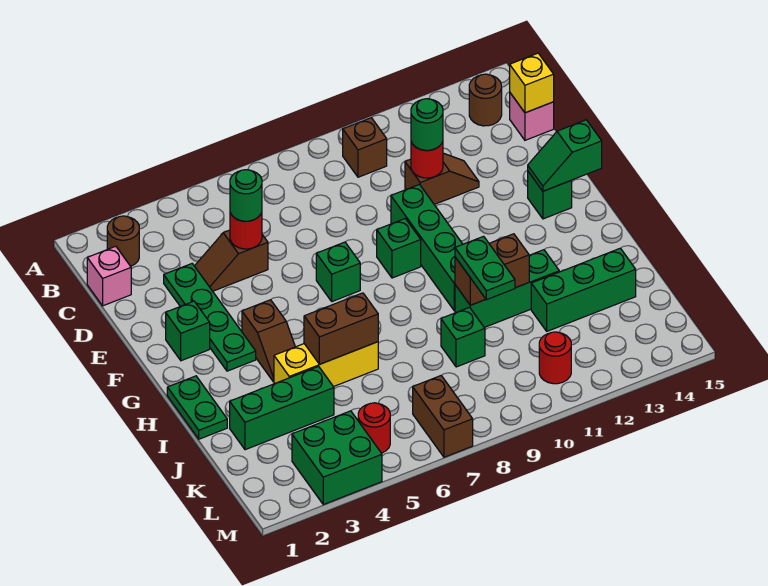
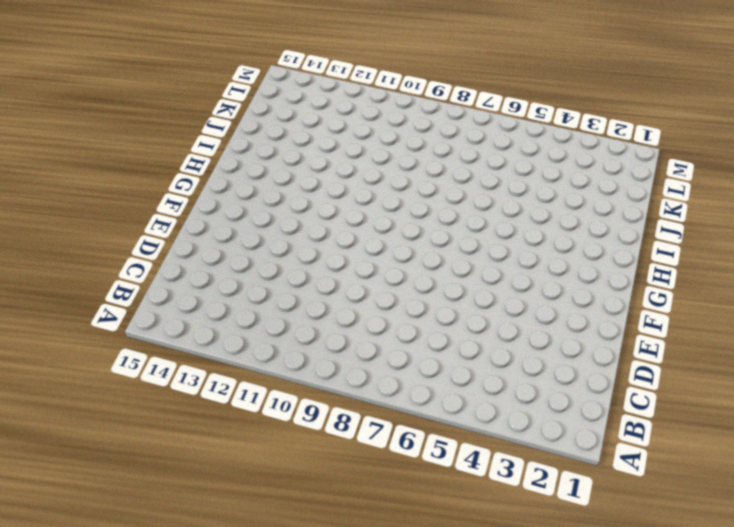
none -> brown round brick B2 level 1
none -> brown brick B10 level 1
none -> brown round brick B14 level 1
none -> pink brick C1 level 1

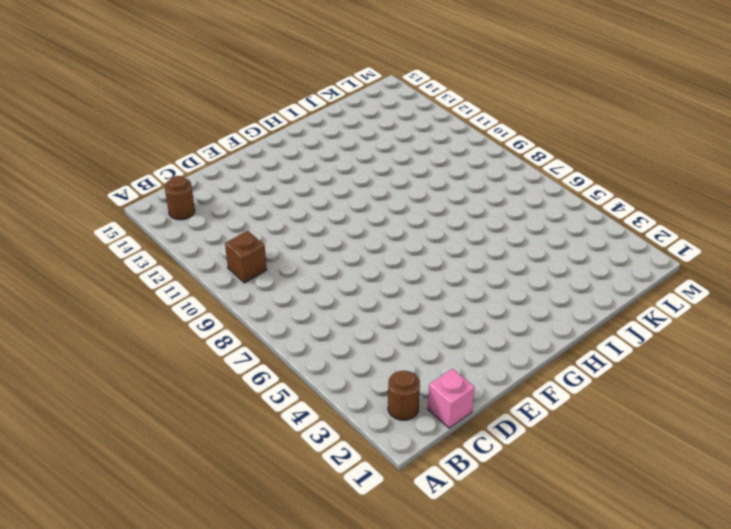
none -> pink brick C15 level 1
none -> green plate D3:G3 level 1
none -> brown slope D4:D5 level 1 top 5
none -> brown slope D11:D12 level 1 top 11

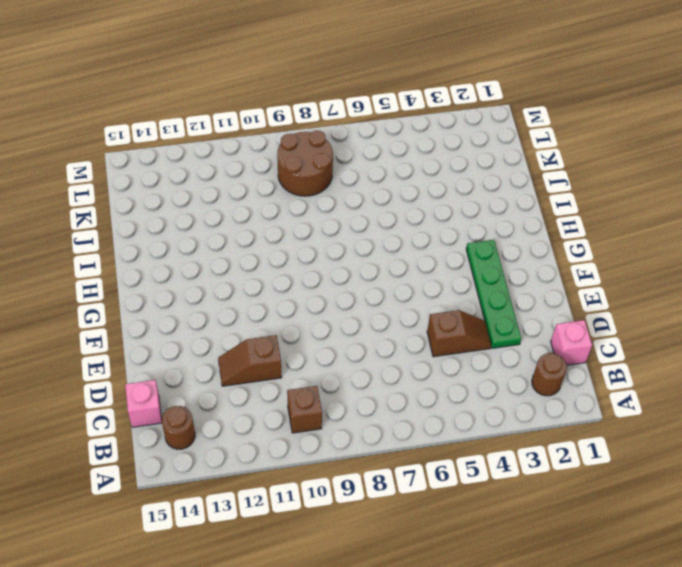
brown round brick K8:L9 level 1 -> none
none -> green brick E10:H10 level 1
none -> green brick F2 level 1
none -> green brick F7 level 1
none -> green brick F9 level 1

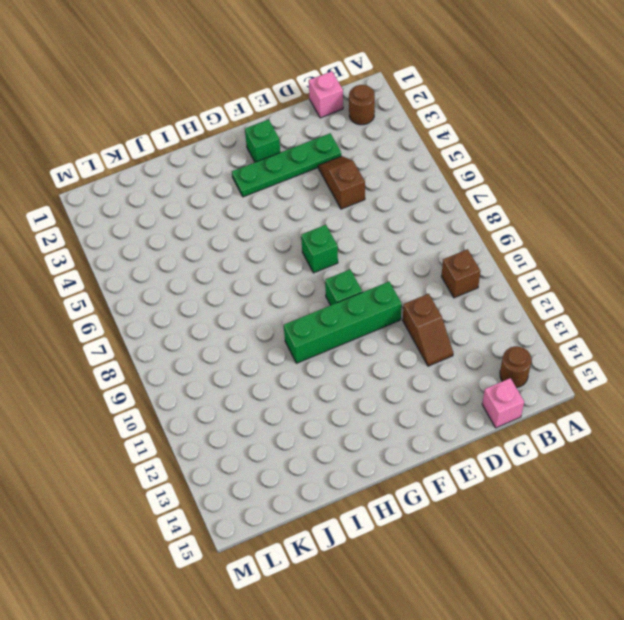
none -> green brick F14 level 1
none -> brown slope G4:H4 level 1 top G
none -> green plate H1:I1 level 1
none -> yellow brick I4:I6 level 1

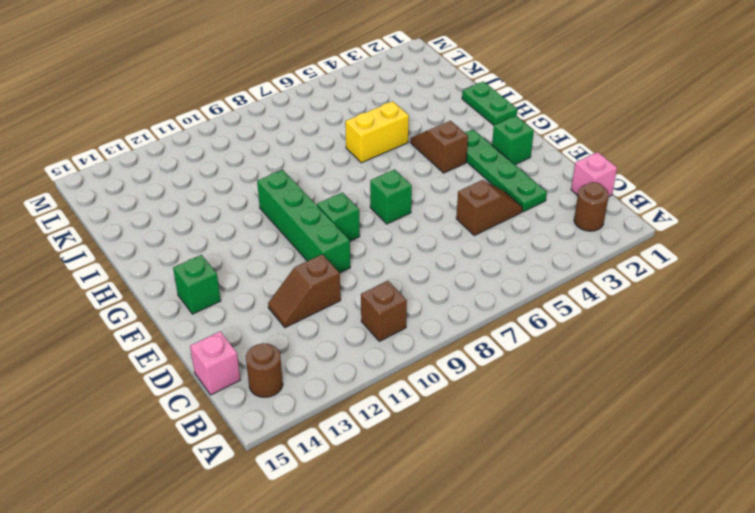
yellow brick I5:I6 level 1 -> yellow brick I4:I6 level 1
none -> green brick I10:I12 level 1
none -> green brick J2:J4 level 1
none -> green brick J9 level 1
none -> green brick J12:J14 level 1

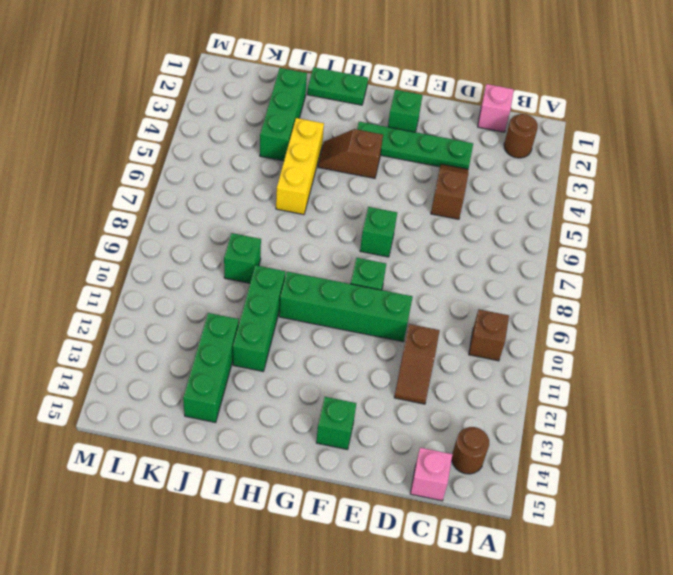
none -> green brick L3:M4 level 1
none -> red round brick L5 level 1
none -> brown brick L7:M7 level 1
none -> red round brick L11 level 1

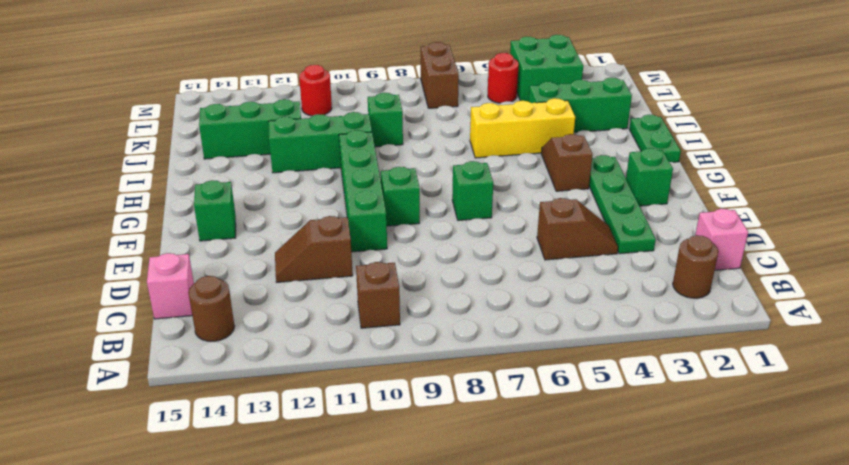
none -> yellow brick C15 level 2
none -> red round brick D5 level 2
none -> red round brick D11 level 2
none -> green slope F14:F15 level 2 top 15

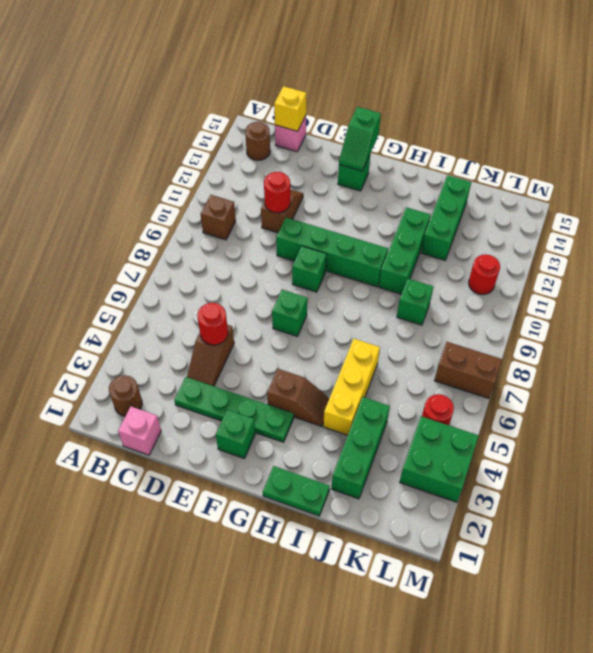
none -> brown brick I5:I6 level 2
none -> brown brick I10:I11 level 2
none -> green round brick D5 level 3
none -> green round brick D11 level 3

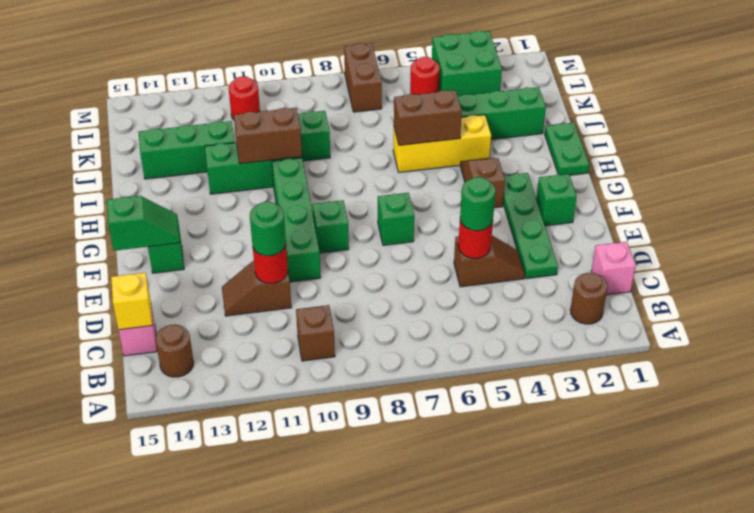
none -> green plate I10:J10 level 3

